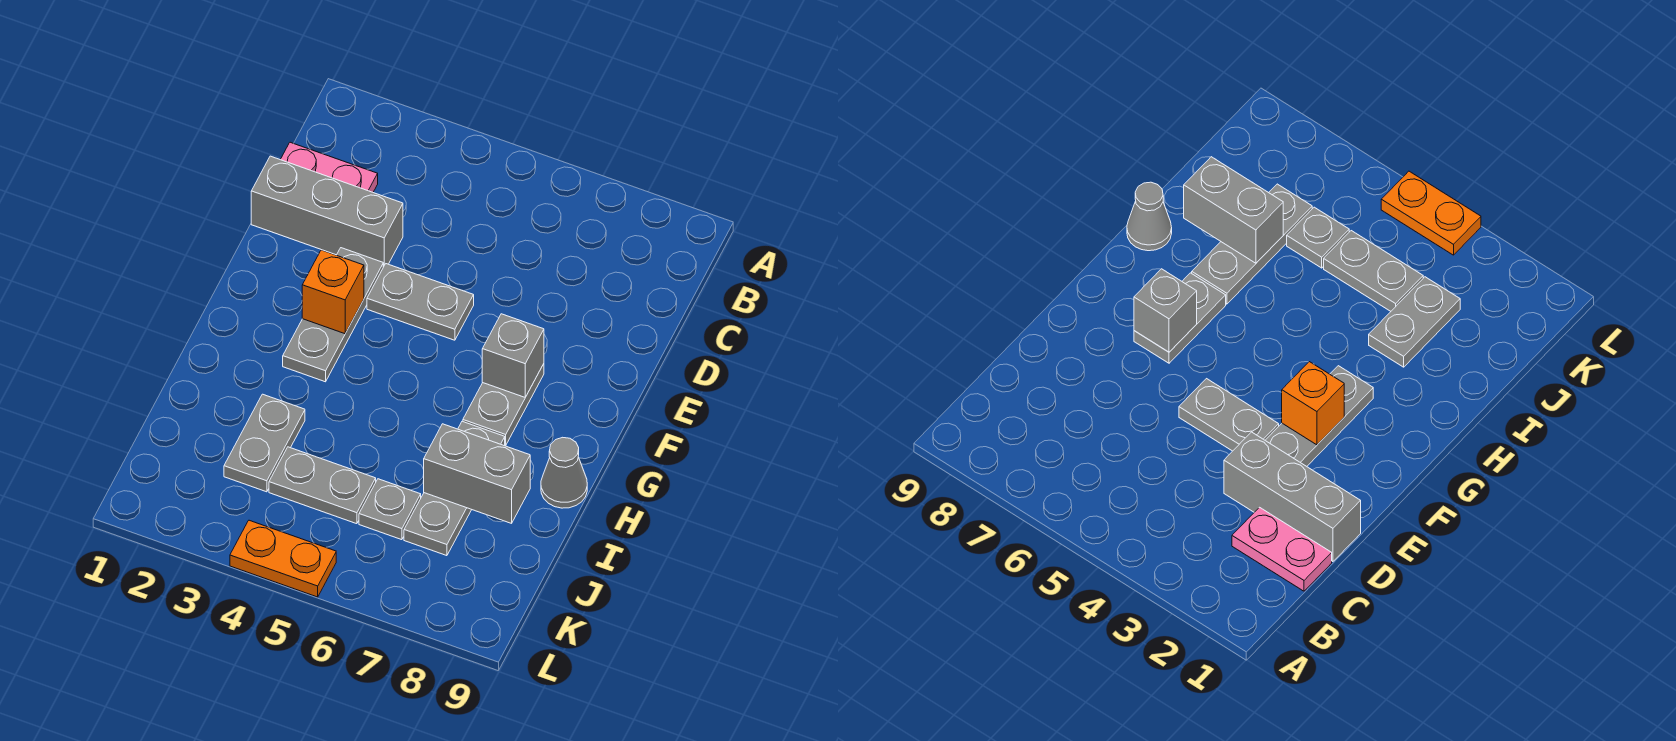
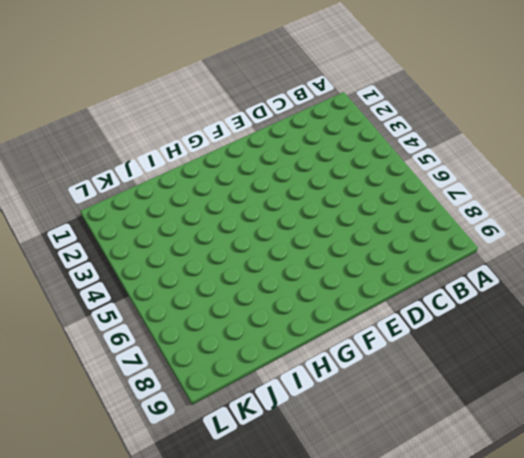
none -> pink plate C1:C2 level 1
none -> grey brick D1:D3 level 1
none -> grey plate E3:G3 level 1

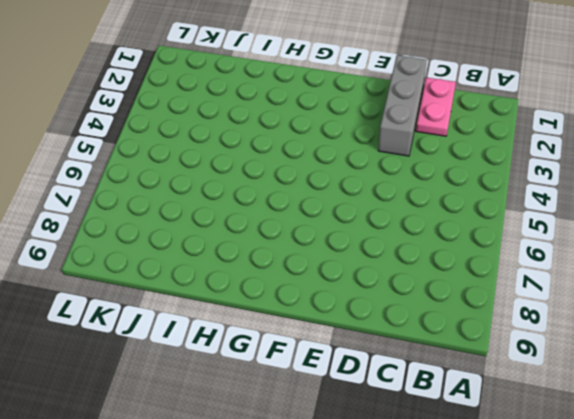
none -> grey plate E3:G3 level 1
none -> grey plate E4:E5 level 1
none -> grey plate F7:G7 level 1

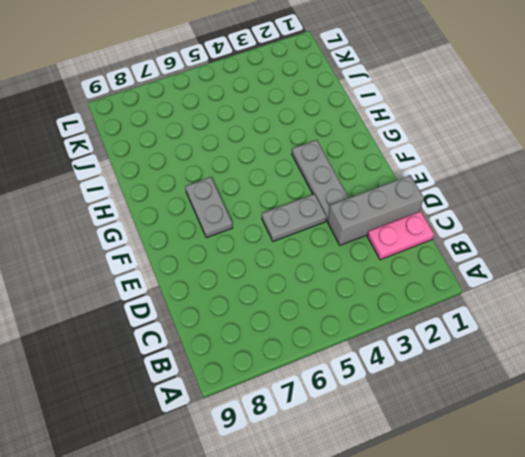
none -> grey plate H7:J7 level 1
none -> grey cone H9 level 1
none -> grey plate I3:J3 level 1

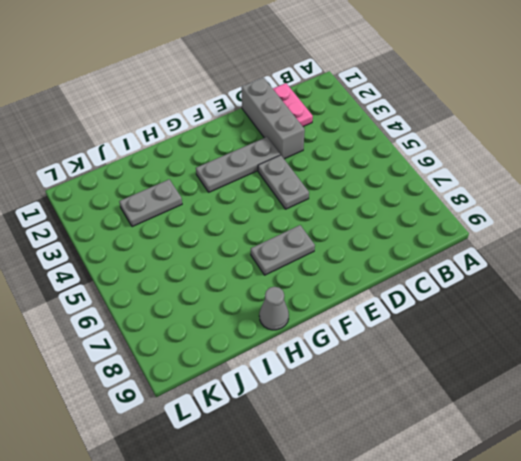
none -> grey plate H7:J7 level 1
none -> grey plate J4:J5 level 1
none -> grey plate J6 level 1

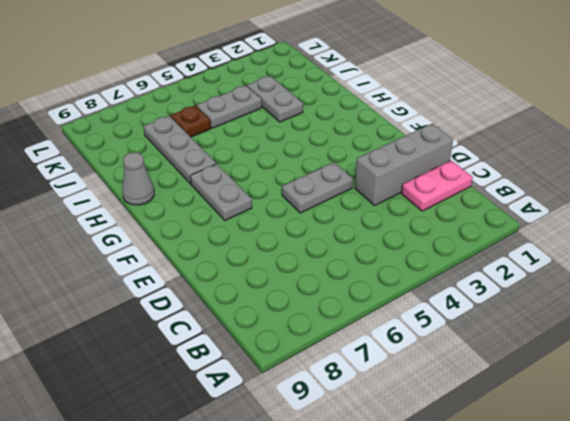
brown plate J6 level 1 -> grey plate J6 level 1
none -> grey plate E3:G3 level 1
none -> orange plate L4:L5 level 1
none -> orange brick F3 level 2

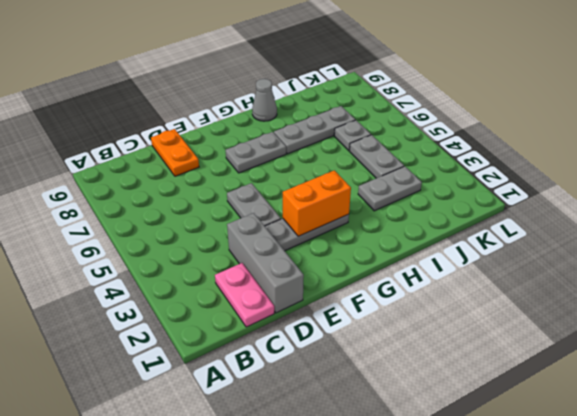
orange plate D8:D9 level 1 -> orange plate L4:L5 level 1
orange brick F3:G3 level 2 -> orange brick F3 level 2
none -> grey brick F7 level 2
none -> grey brick I7:I8 level 2

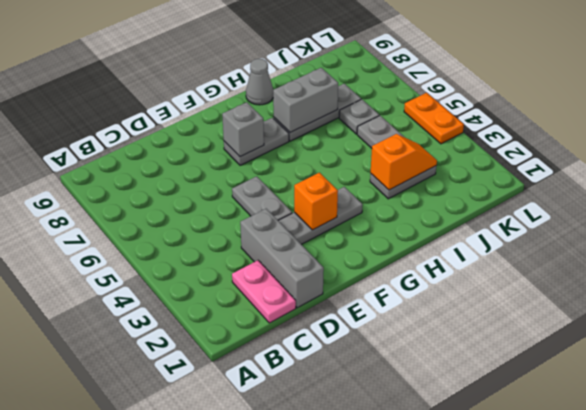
grey brick H7:I7 level 2 -> grey brick I7:I8 level 2
orange slope I3:J3 level 2 top I -> none

